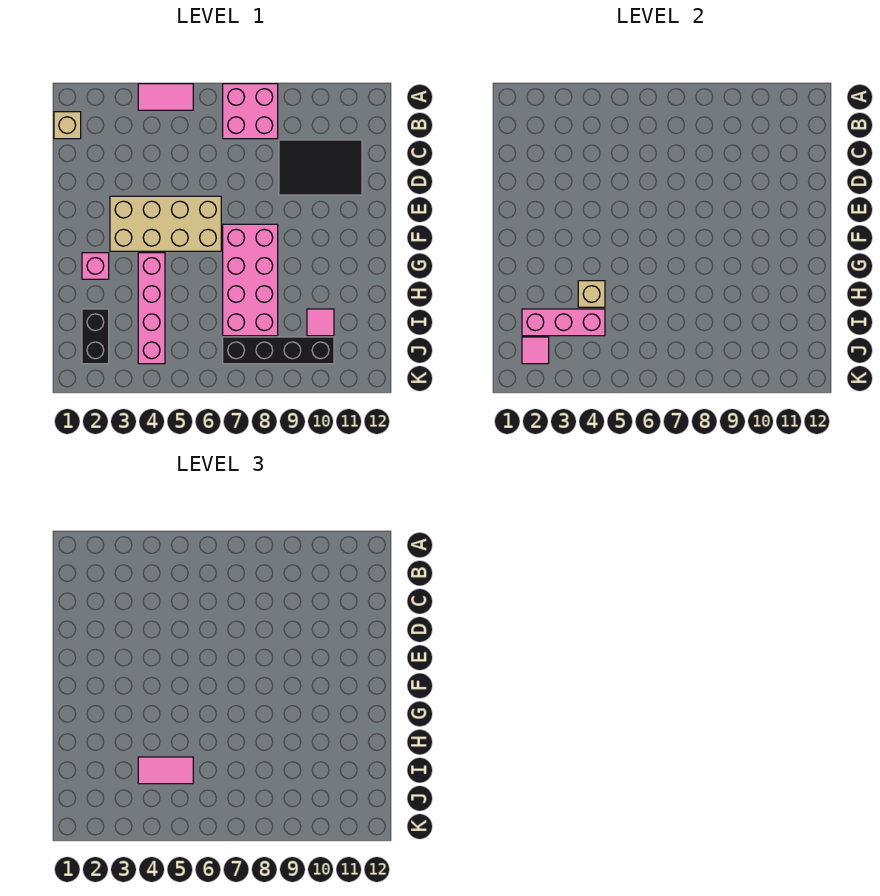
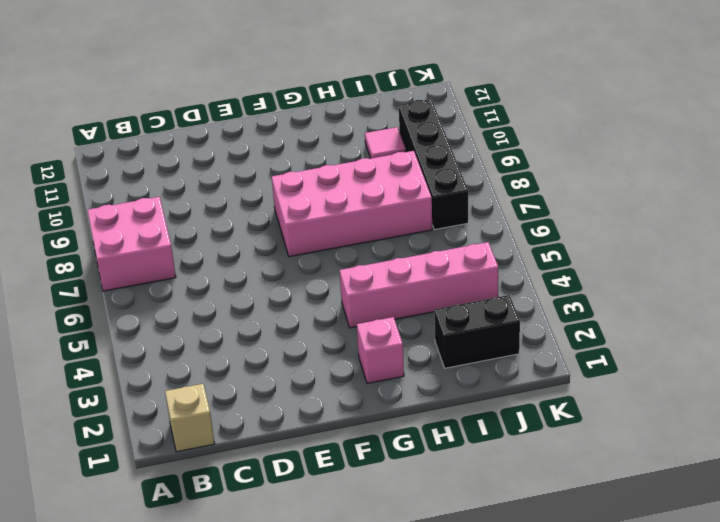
none -> pink tile A4:A5 level 1
none -> black tile C9:D11 level 1
none -> tan brick E3:F6 level 1

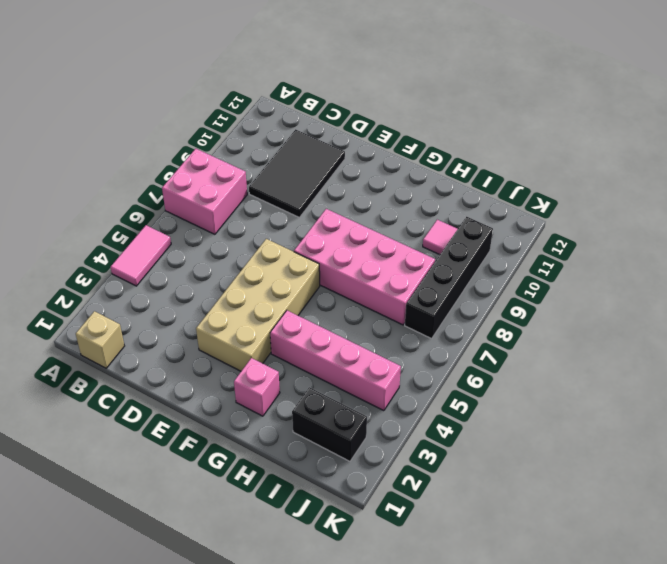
none -> tan brick H4 level 2
none -> pink brick I2:I4 level 2
none -> pink tile J2 level 2

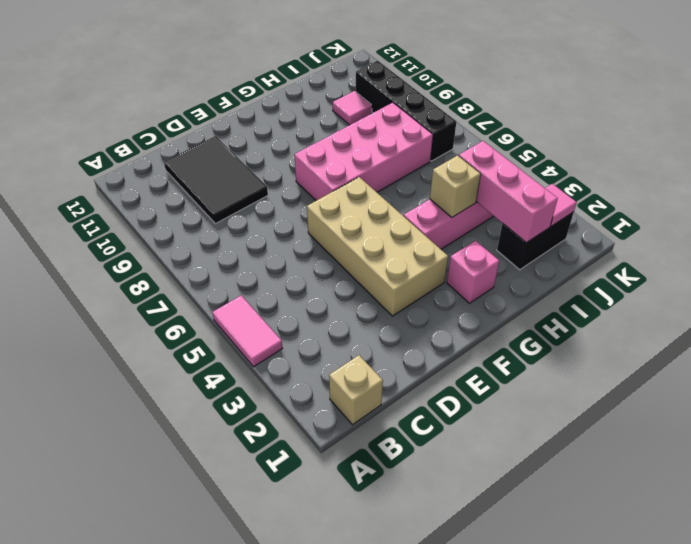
none -> pink brick A7:B8 level 1
none -> pink tile I4:I5 level 3

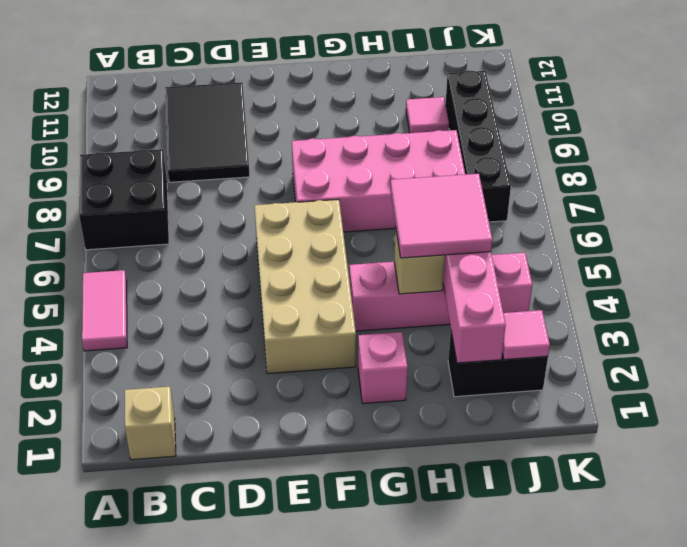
black brick A7:B8 level 1 -> pink brick A7:B8 level 1
pink tile H4:I5 level 3 -> pink tile I4:I5 level 3

